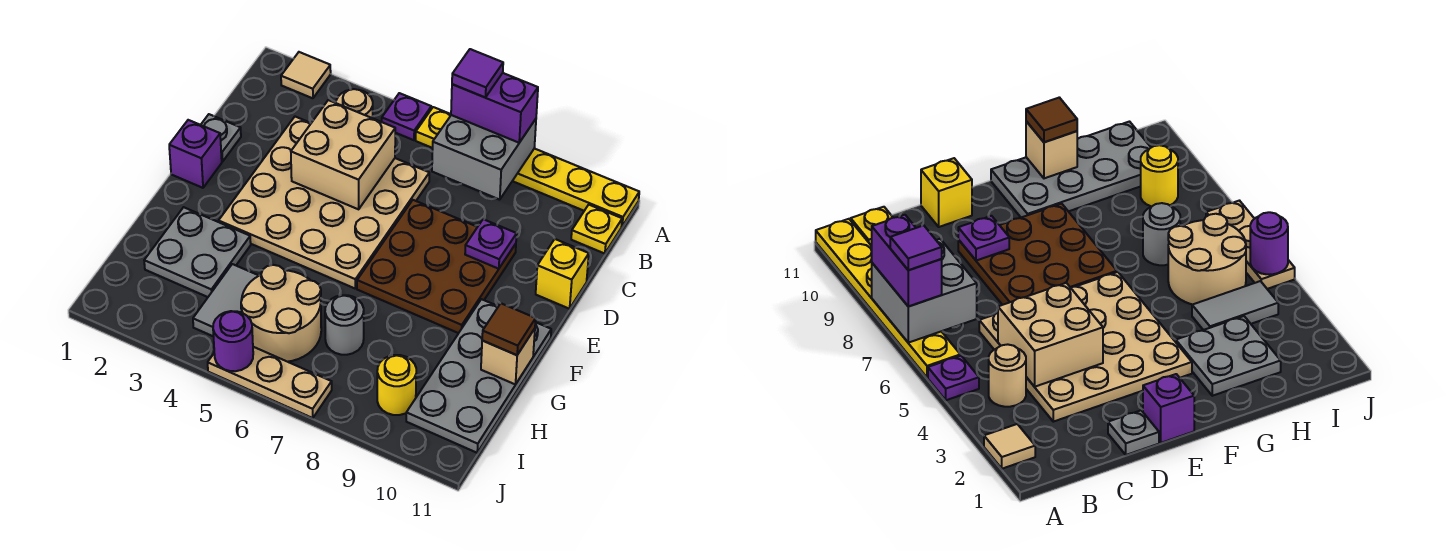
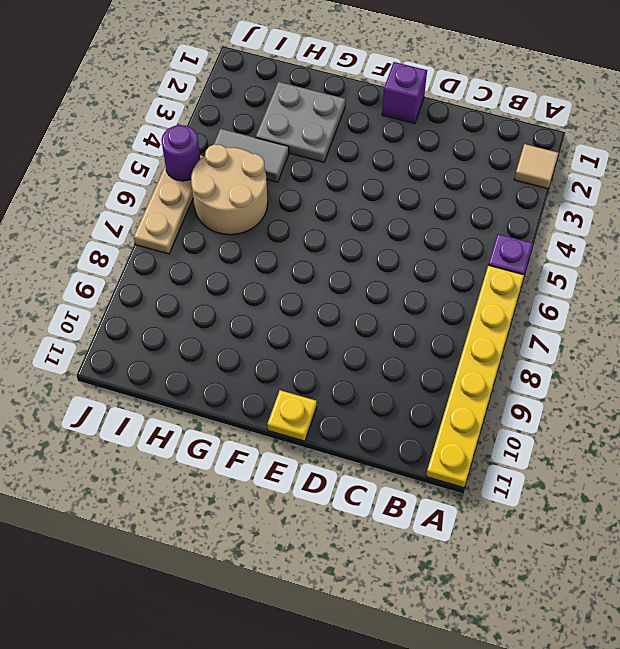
yellow plate E11 level 1 -> yellow plate B11 level 1
none -> tan round brick B4 level 1
none -> tan plate C3:F6 level 1
none -> grey plate D1 level 1

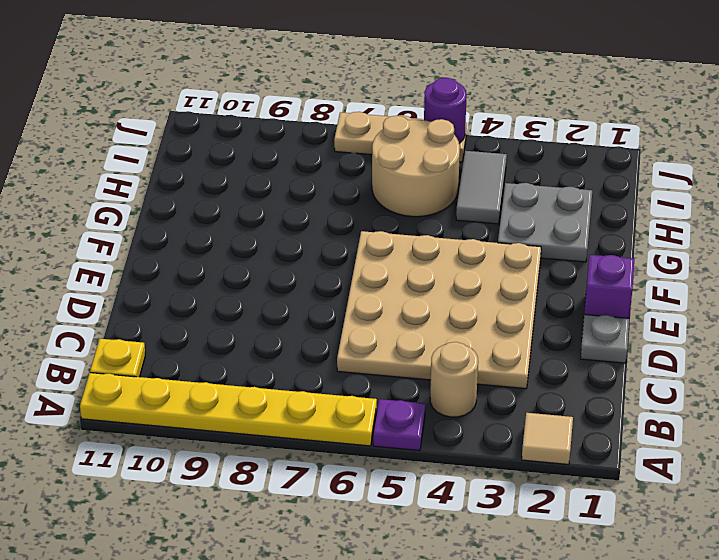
none -> brown plate D7:F9 level 1
none -> yellow brick D11 level 1
none -> grey plate F10:I11 level 1

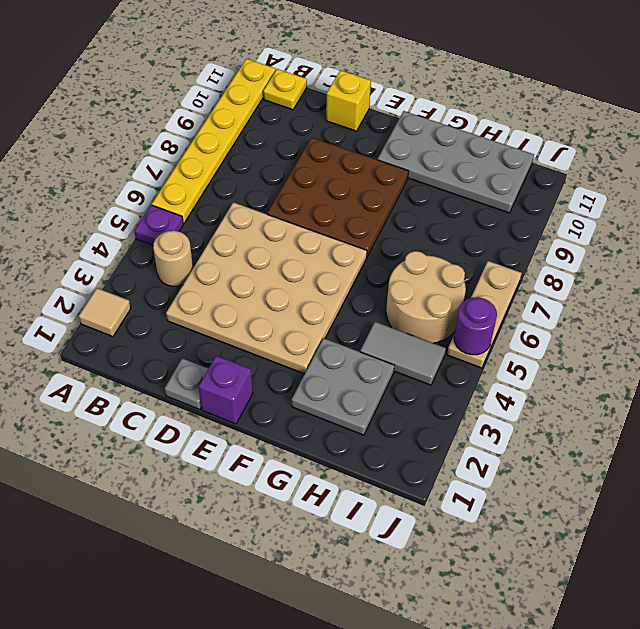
none -> grey round brick H7 level 1
none -> yellow round brick I9 level 1
none -> grey brick A7:B8 level 2

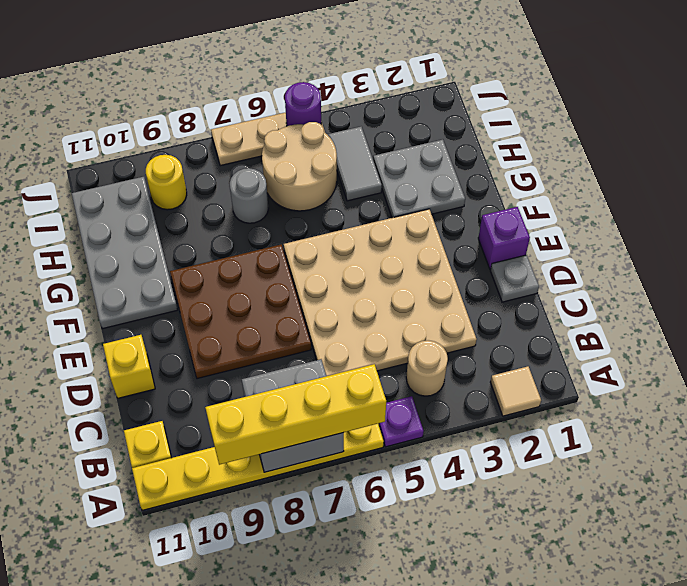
yellow brick A6:A9 level 3 -> purple brick A7:A8 level 3
none -> tan brick C4:D5 level 2
none -> purple plate D9 level 2
none -> tan brick G11 level 2

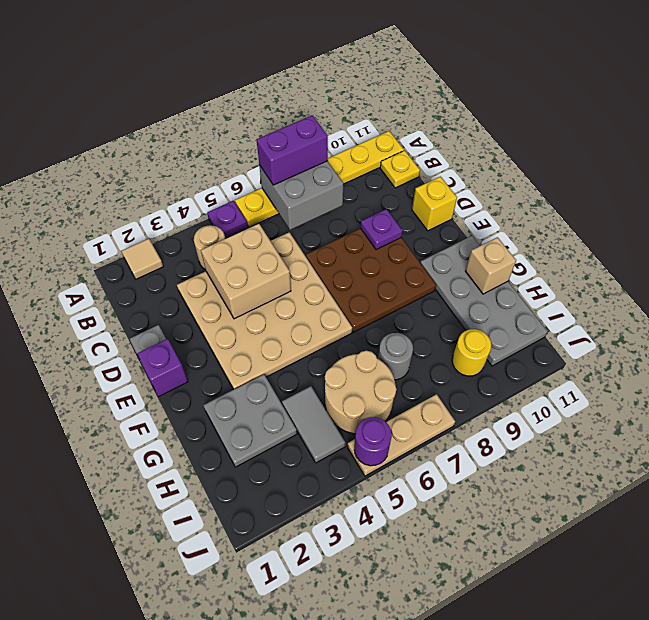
none -> brown tile G11 level 3
none -> purple tile A7 level 4

